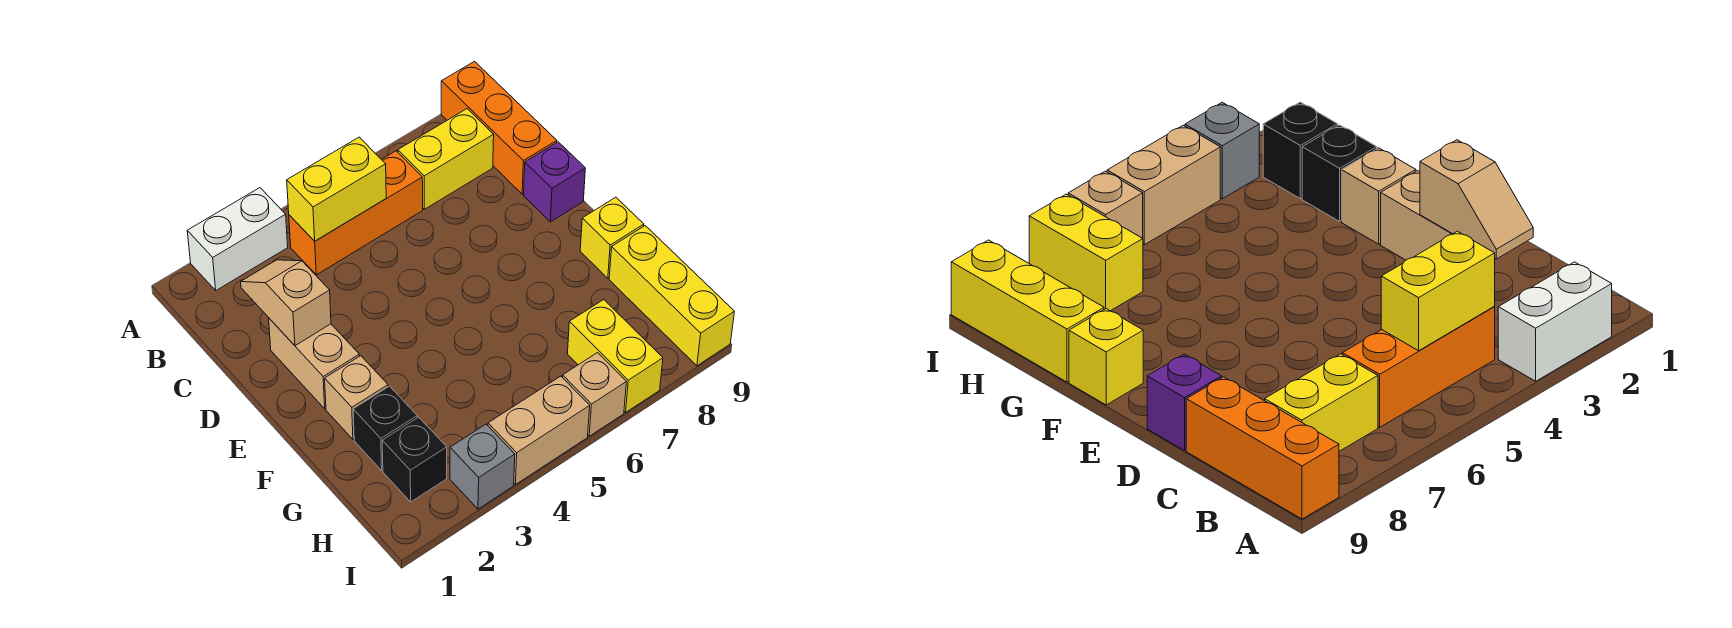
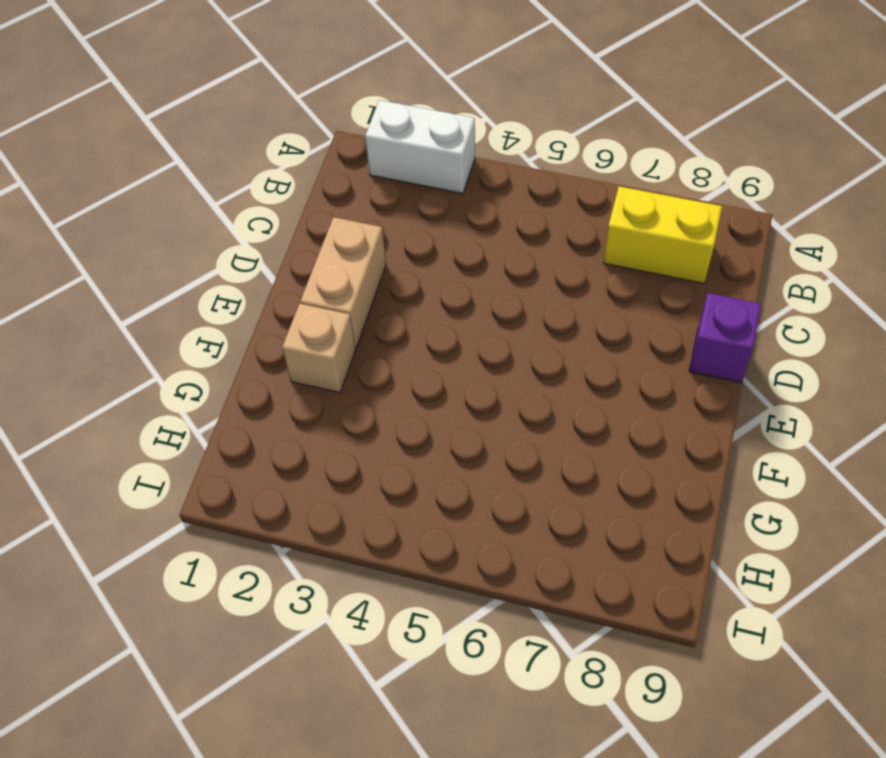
none -> orange brick A9:C9 level 1
none -> orange brick B4:B6 level 1
none -> yellow brick F9 level 1

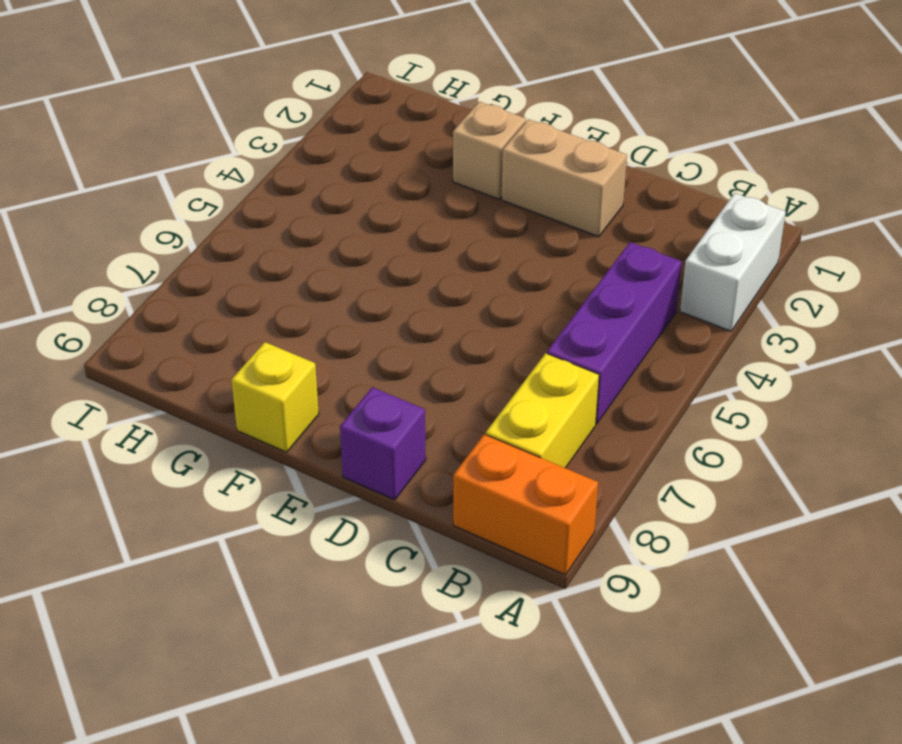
orange brick A9:B9 level 1 -> orange brick A9:C9 level 1
purple brick B4:B6 level 1 -> orange brick B4:B6 level 1
none -> black brick G2 level 1
none -> yellow brick G9:I9 level 1
none -> black brick H2 level 1

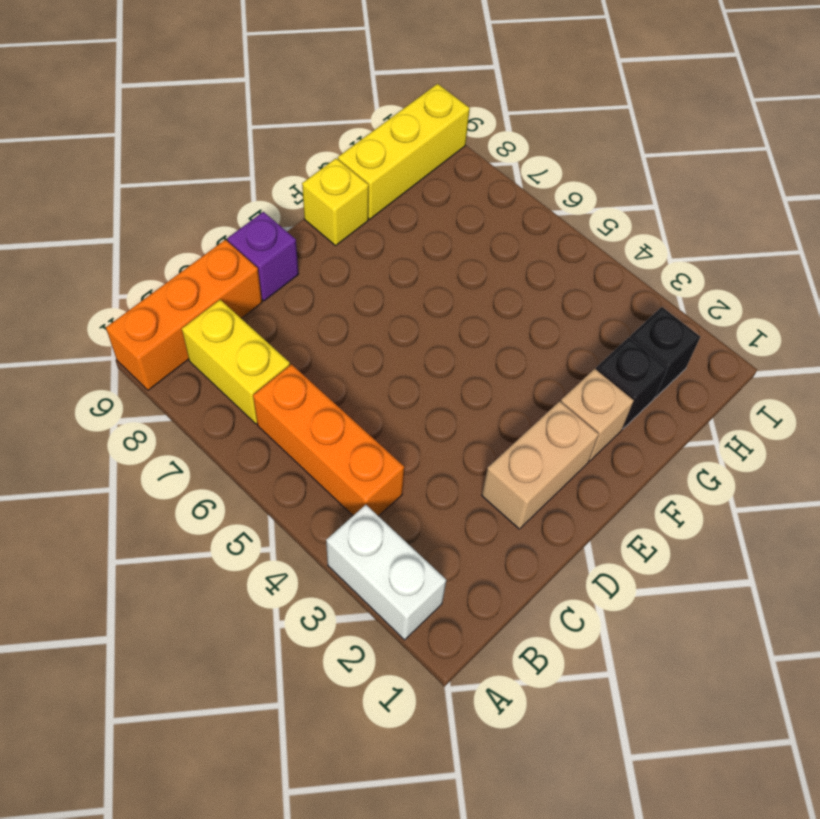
none -> yellow brick H7:I7 level 1
none -> grey brick I3 level 1
none -> tan brick I4:I5 level 1

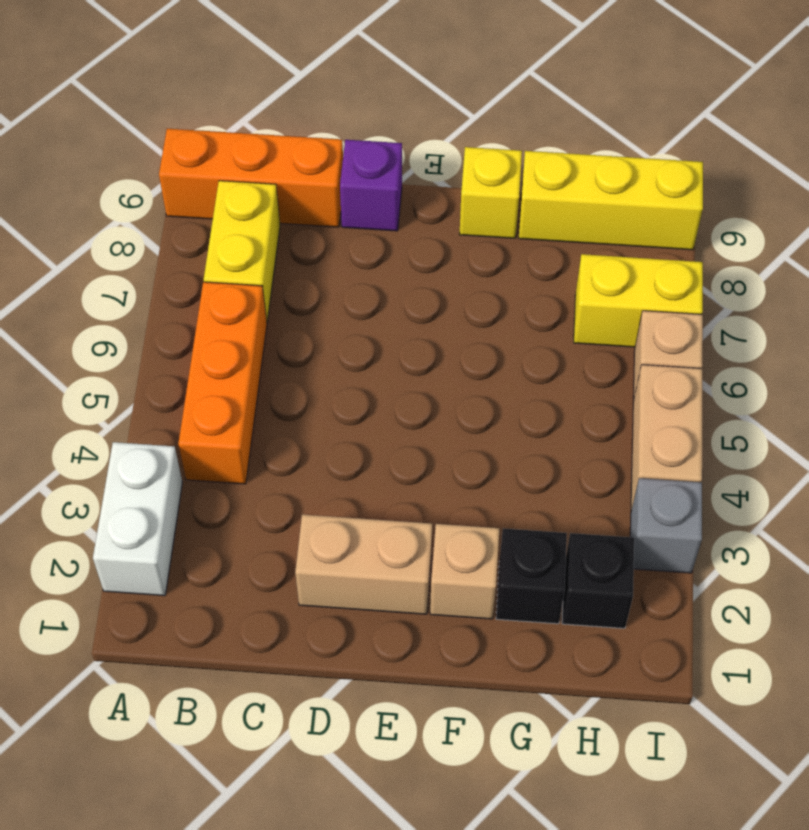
none -> yellow brick B4:B5 level 2
none -> tan slope C2:D2 level 2 top D

